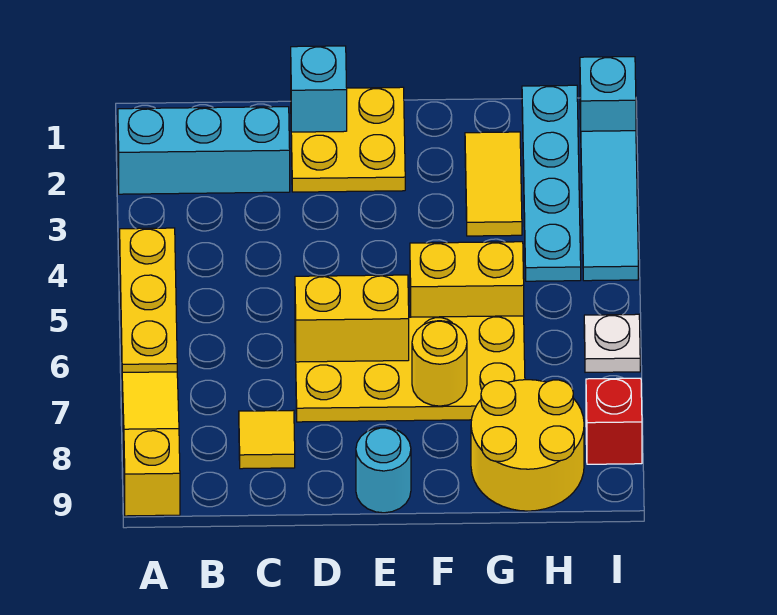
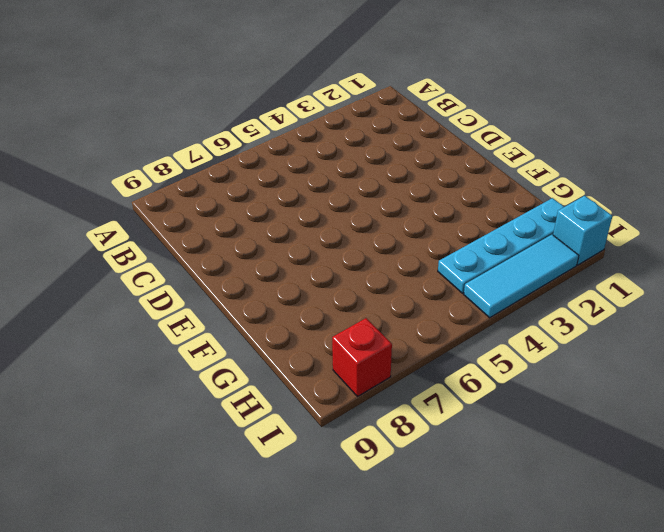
none -> cyan brick A2:C2 level 1
none -> yellow plate A4:A6 level 1
none -> yellow slope A7:A9 level 1 top 9

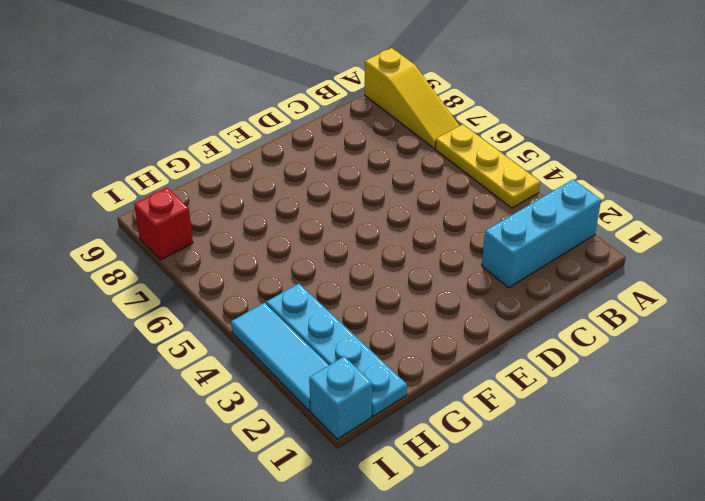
none -> yellow tile C8 level 1
none -> yellow plate D1:E2 level 1
none -> yellow plate D6:G7 level 1

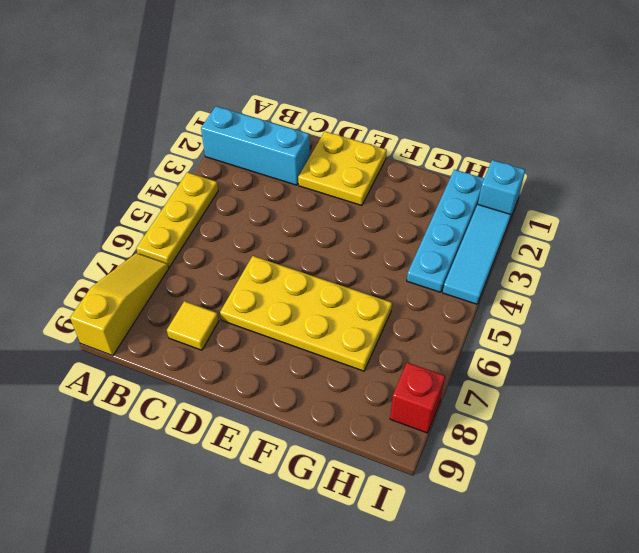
none -> cyan round brick E9 level 1
none -> yellow brick F5:G5 level 1
none -> yellow tile G2:G3 level 1

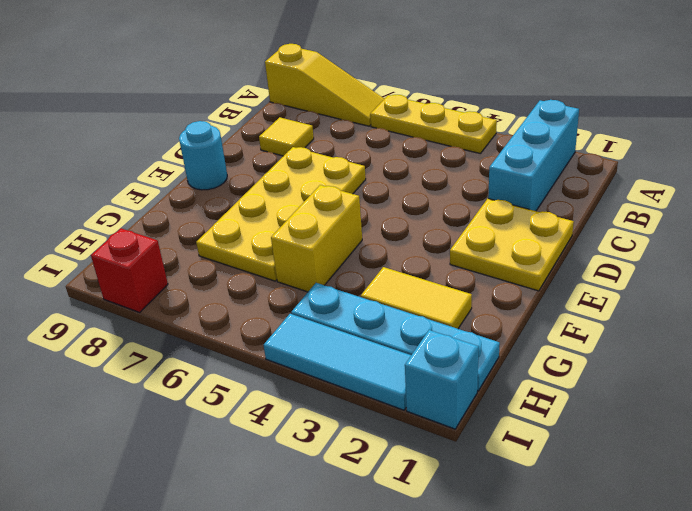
none -> yellow round brick G8:H9 level 1
none -> white plate I6 level 1
none -> cyan brick D1 level 2

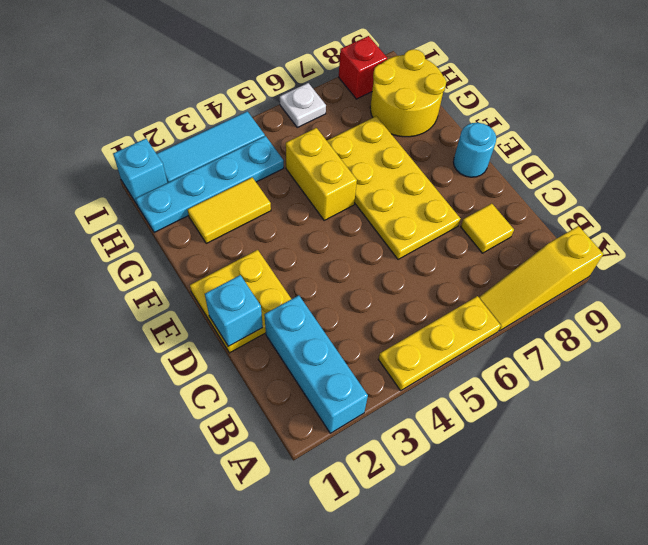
none -> yellow brick D6:E6 level 2
none -> yellow round brick F7 level 2

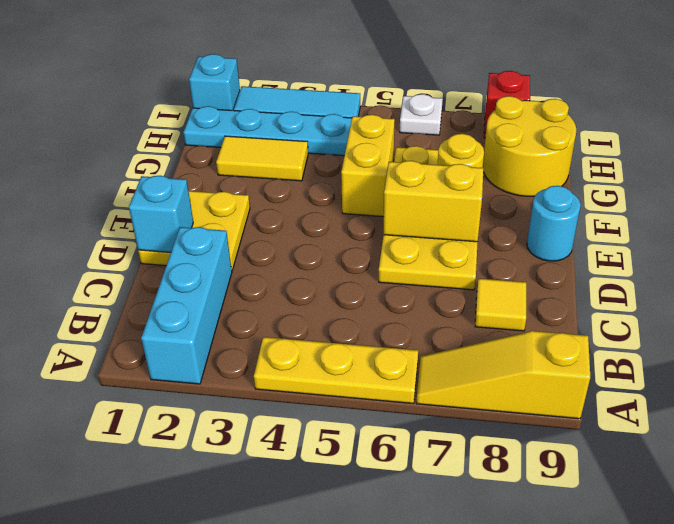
yellow brick E6:E7 level 2 -> yellow brick D6:E6 level 2

